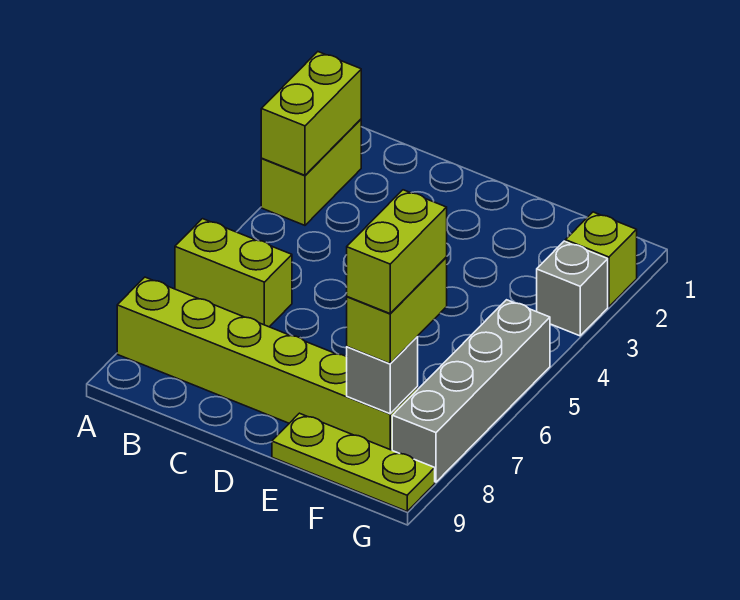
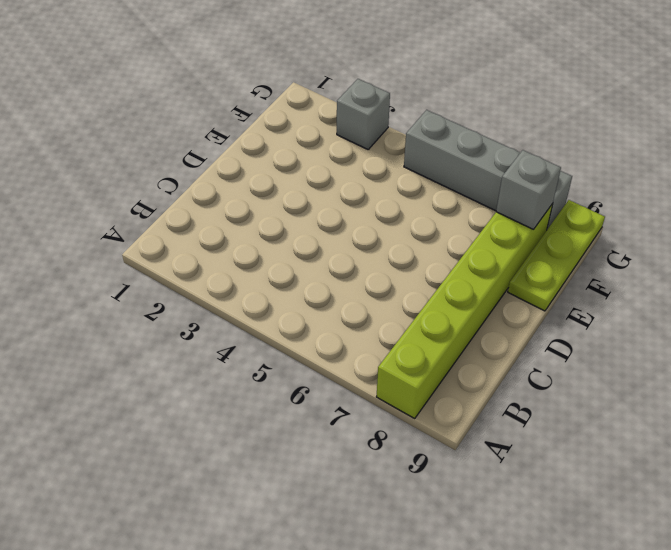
none -> lime brick A2:A3 level 1
none -> lime brick A6:B6 level 1

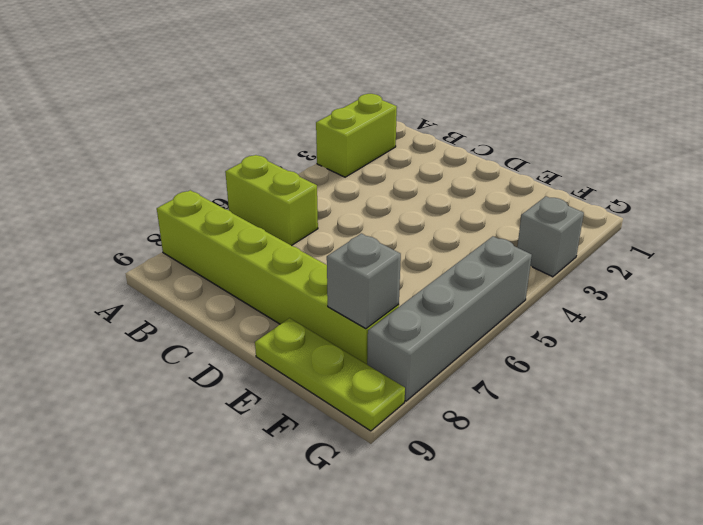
none -> lime brick G2 level 1
none -> lime brick A2:A3 level 2

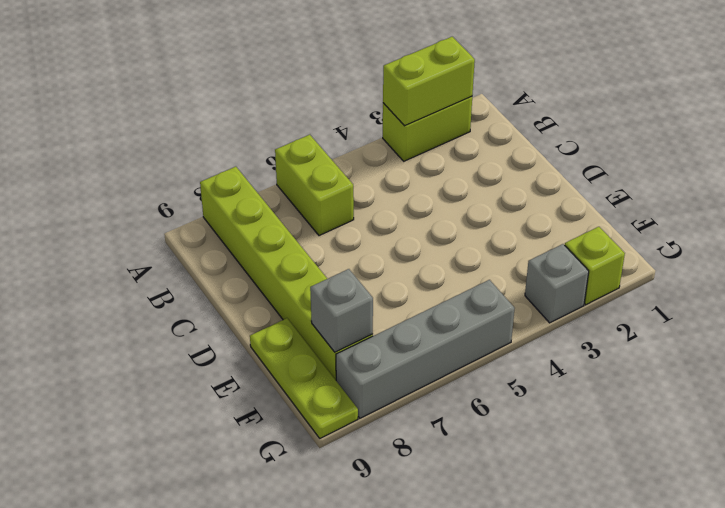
none -> lime brick F7:F8 level 3
none -> lime brick F7:F8 level 4

